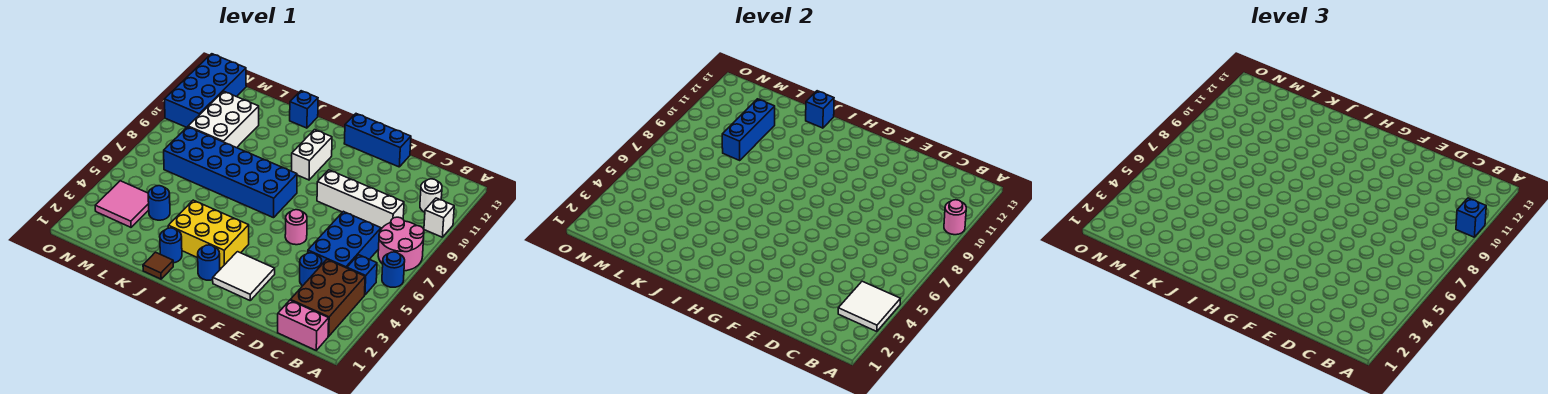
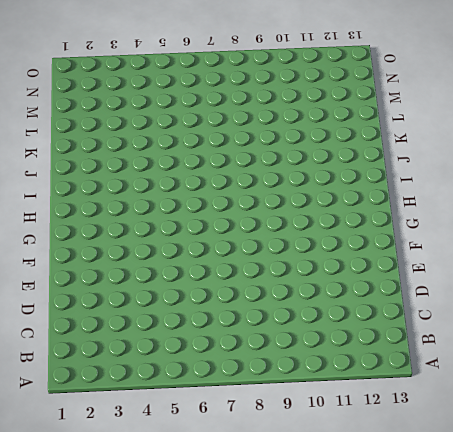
none -> blue round brick A6 level 1
none -> pink round brick A7:B8 level 1
none -> white brick A10 level 1

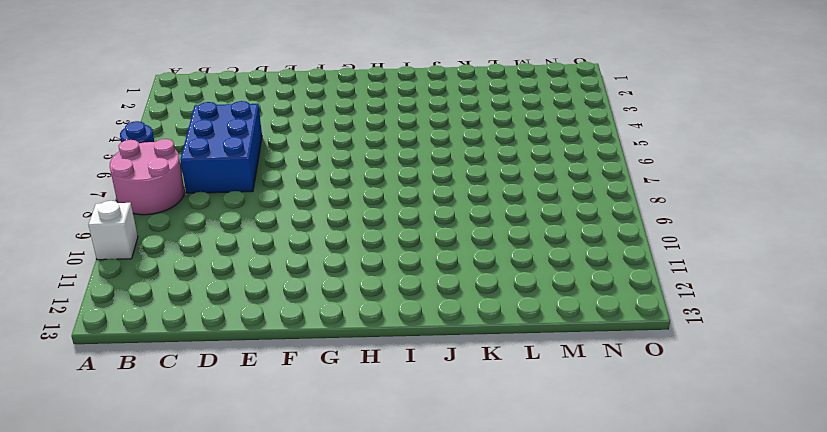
none -> pink brick B1:C1 level 1
none -> brown brick B2:C4 level 1
none -> blue brick B5 level 1

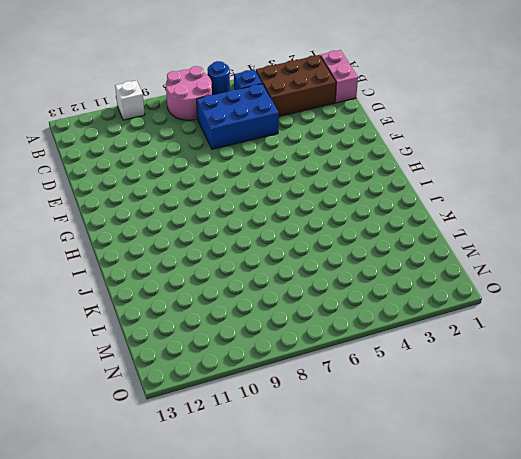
none -> white round brick B11 level 1
none -> white brick C9:F9 level 1
none -> blue round brick D4 level 1

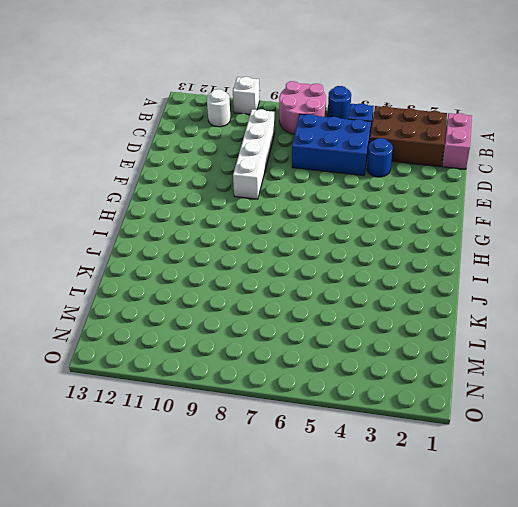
none -> blue brick E13:G13 level 1
none -> white tile F2:G3 level 1
none -> pink round brick F6 level 1

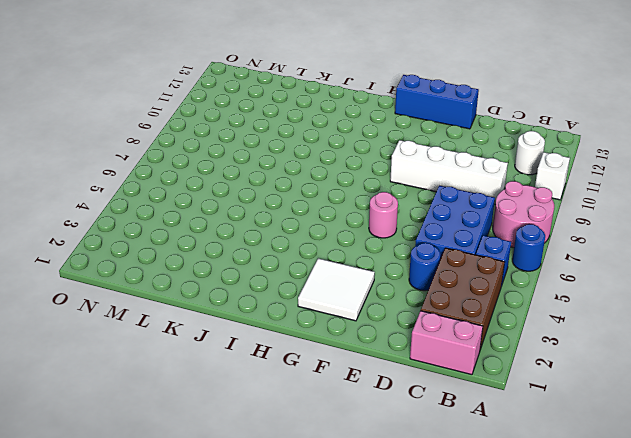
none -> blue round brick H2 level 1
none -> yellow brick H3:J4 level 1
none -> blue brick H7:M8 level 1

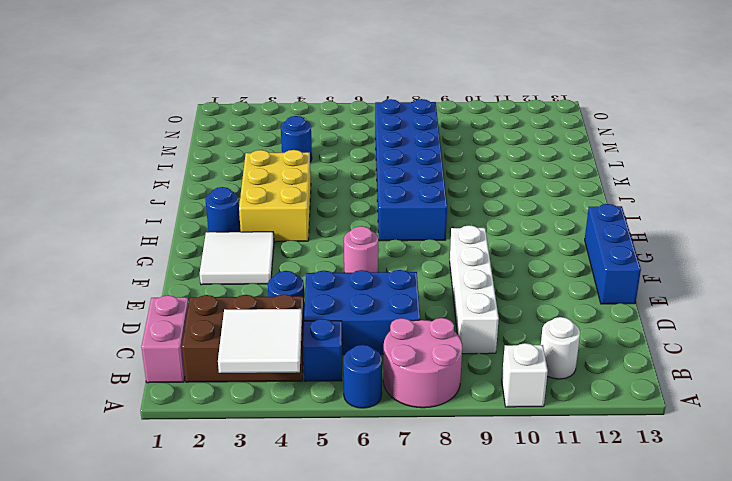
none -> white brick H10:H11 level 1
none -> brown tile J1 level 1
none -> blue round brick J2 level 1

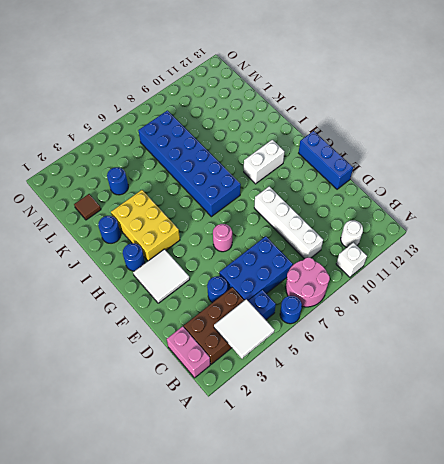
brown tile L2 level 1 -> brown tile J1 level 1
none -> blue brick J13 level 1
none -> white brick L9:M11 level 1
none -> pink tile M3:N4 level 1

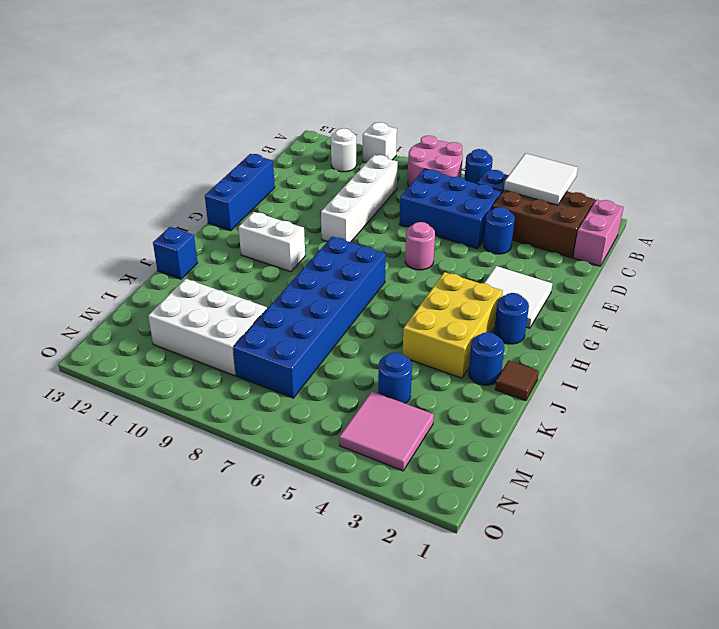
none -> blue brick N10:O13 level 1
none -> pink round brick A10 level 2
none -> blue brick J13 level 2

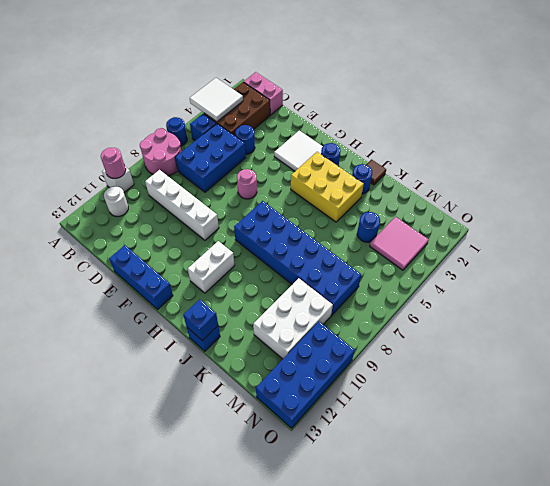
none -> blue brick L9:L11 level 2
none -> blue brick A10 level 3

